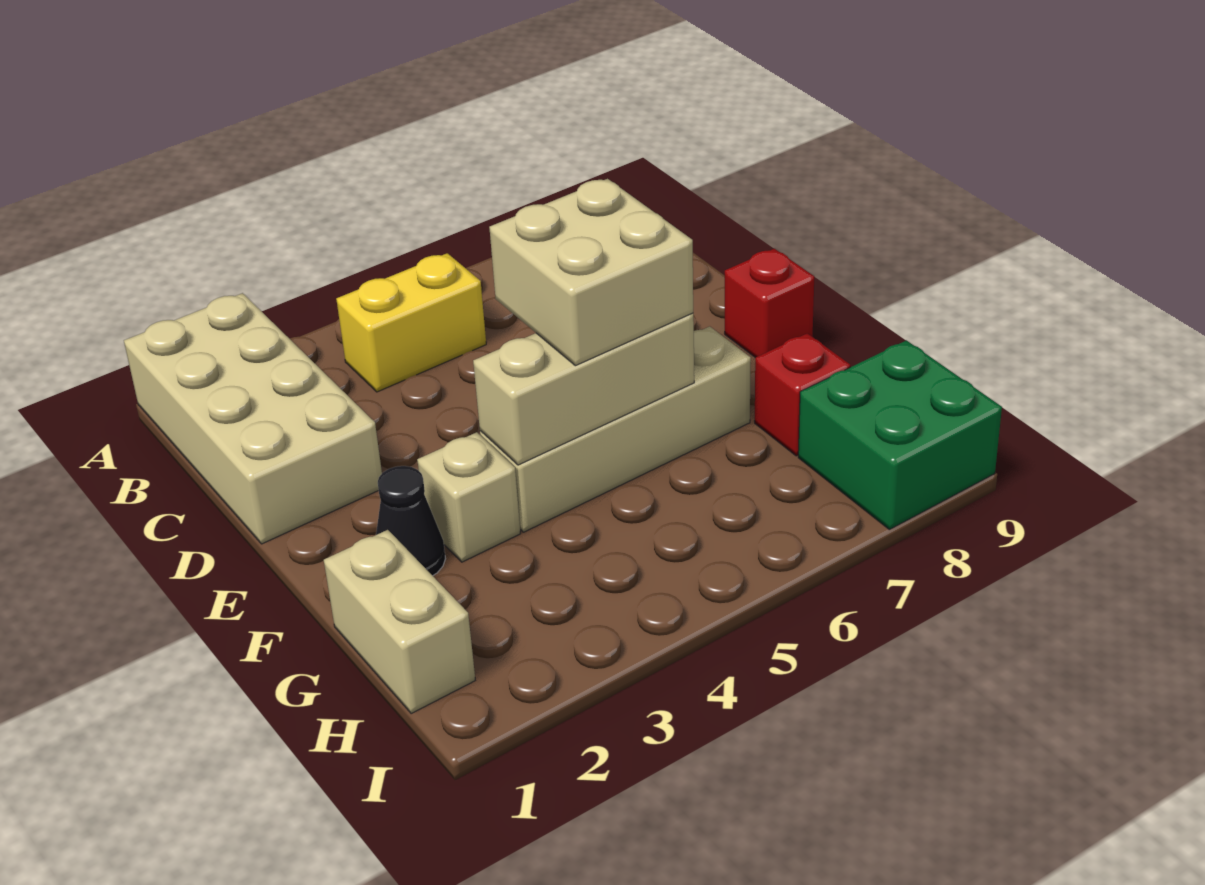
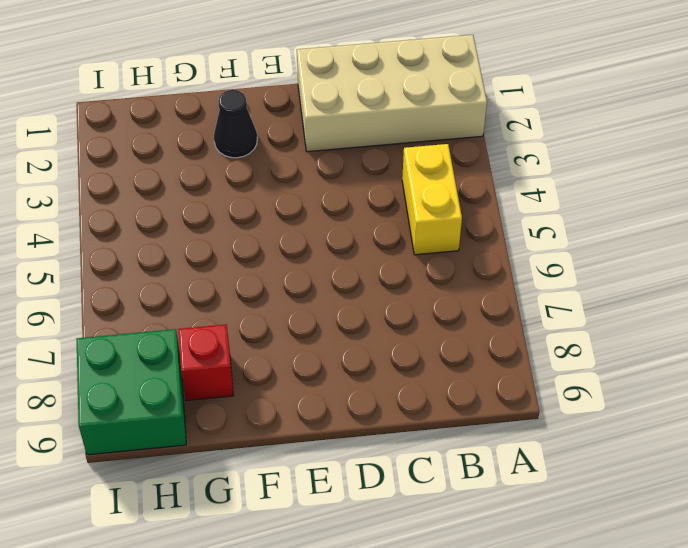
none -> red brick E9 level 1
none -> tan brick F3 level 1

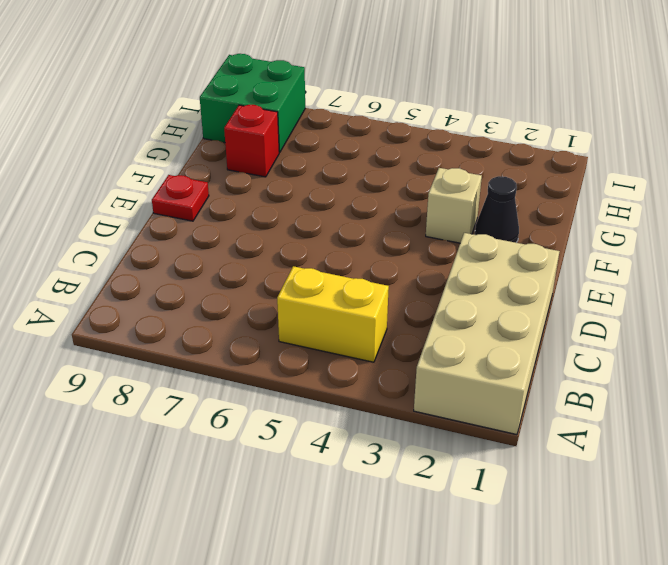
red plate E9 level 1 -> red brick E9 level 1
none -> tan brick F4:F7 level 1
none -> tan brick G1:H1 level 1

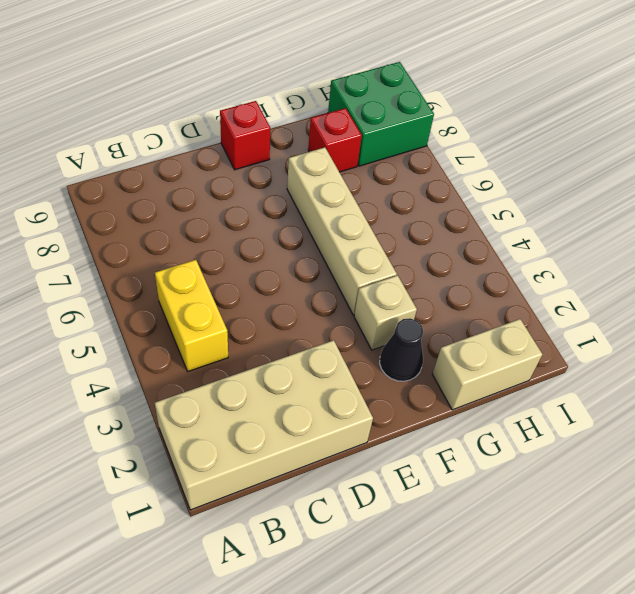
none -> tan brick F4:F6 level 2
none -> tan brick E5:F6 level 3

